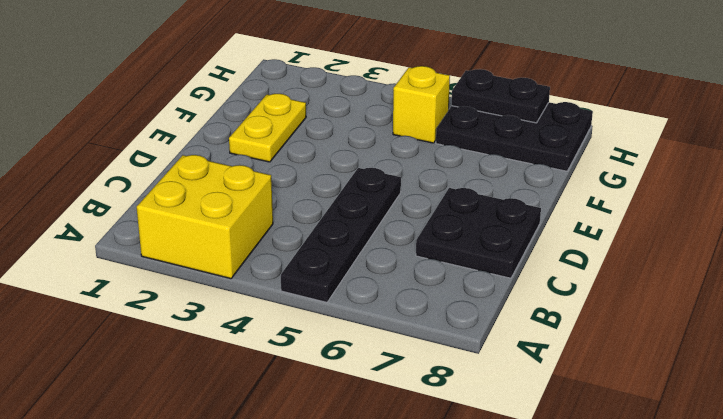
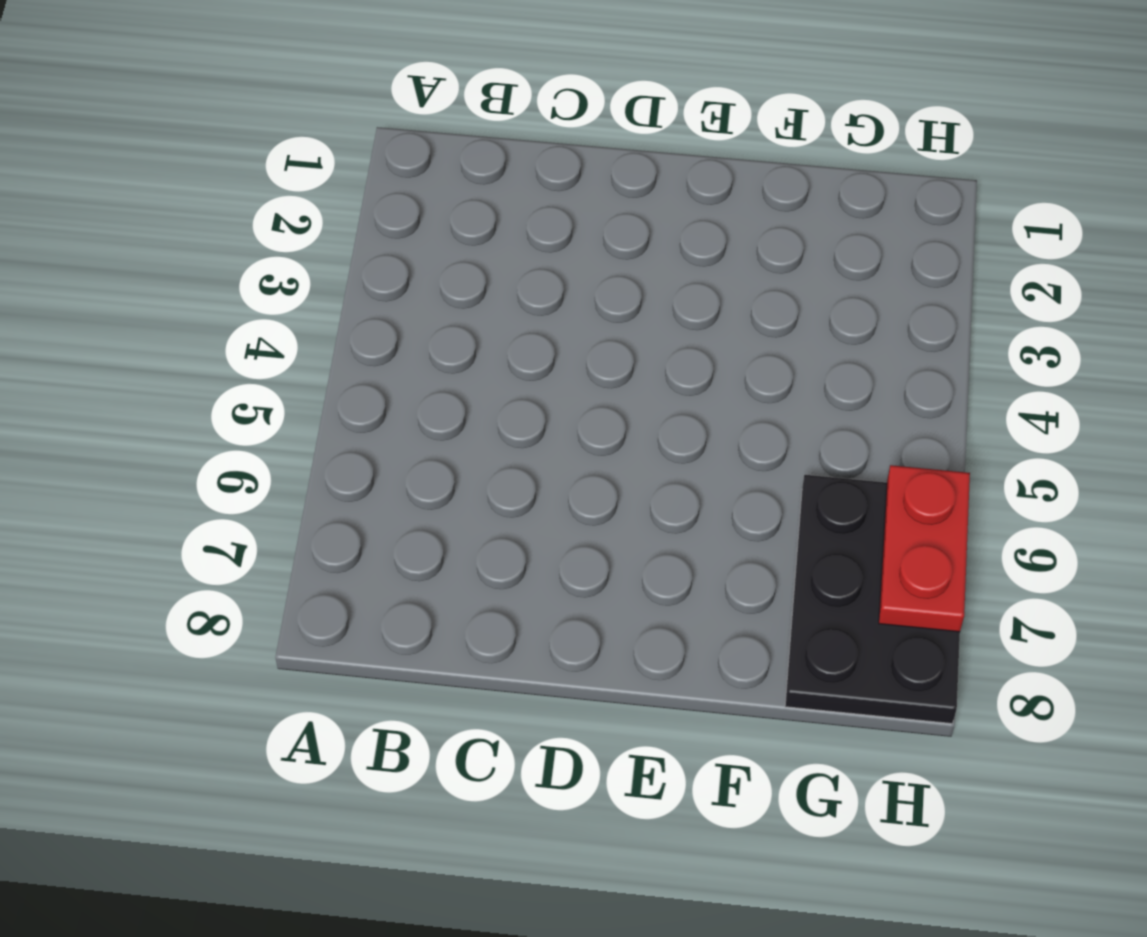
red plate H6:H7 level 2 -> black plate H6:H7 level 2
none -> yellow brick A2:B3 level 1
none -> black plate A5:D5 level 1

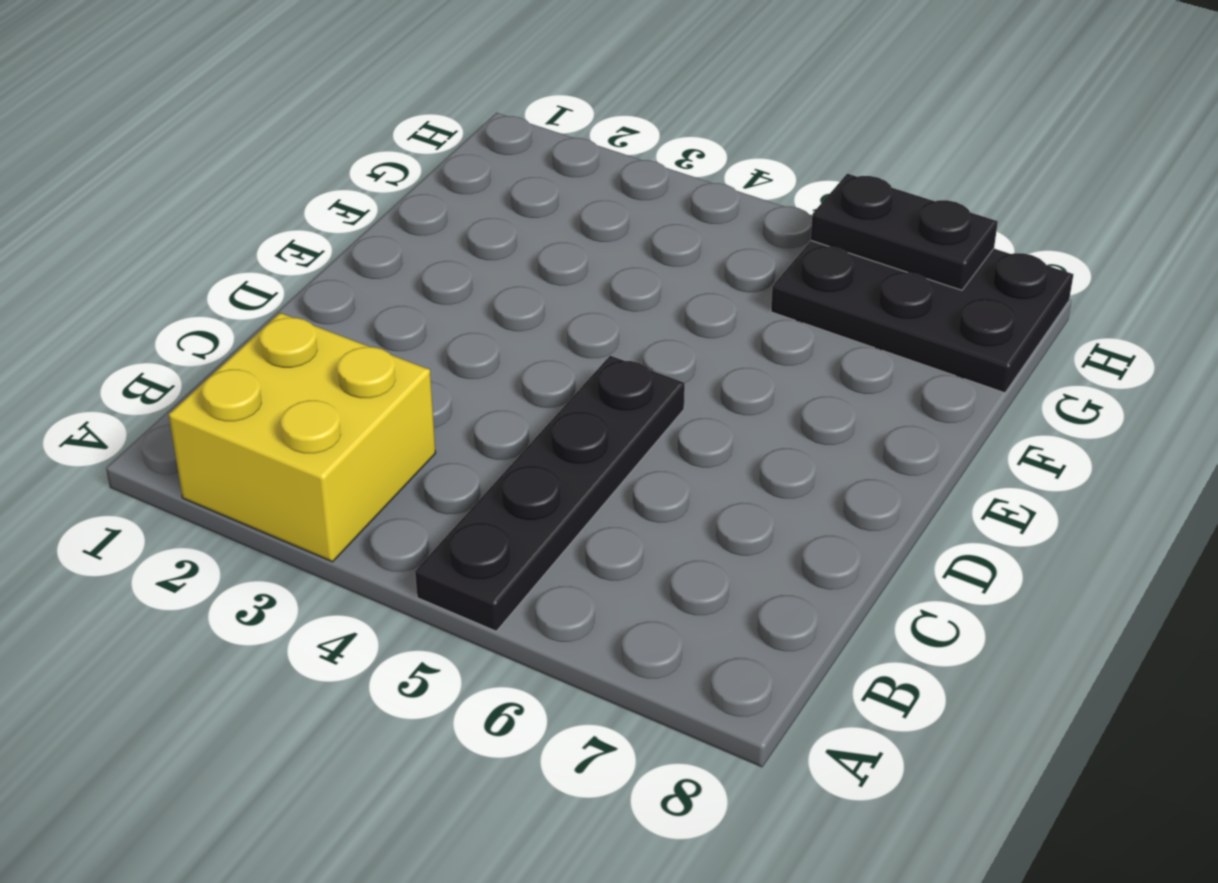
none -> black plate C7:D8 level 1
none -> yellow plate E2:F2 level 1

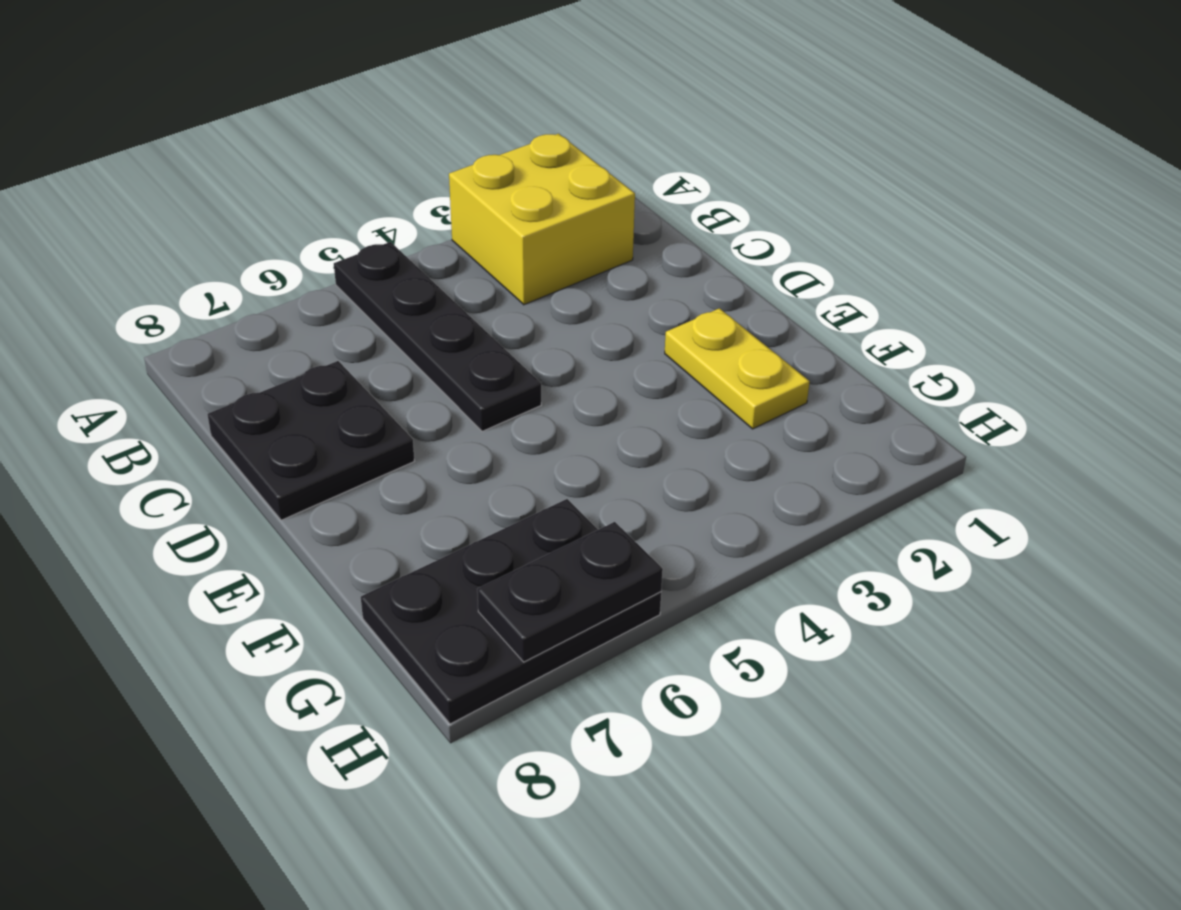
none -> yellow brick G5 level 1

